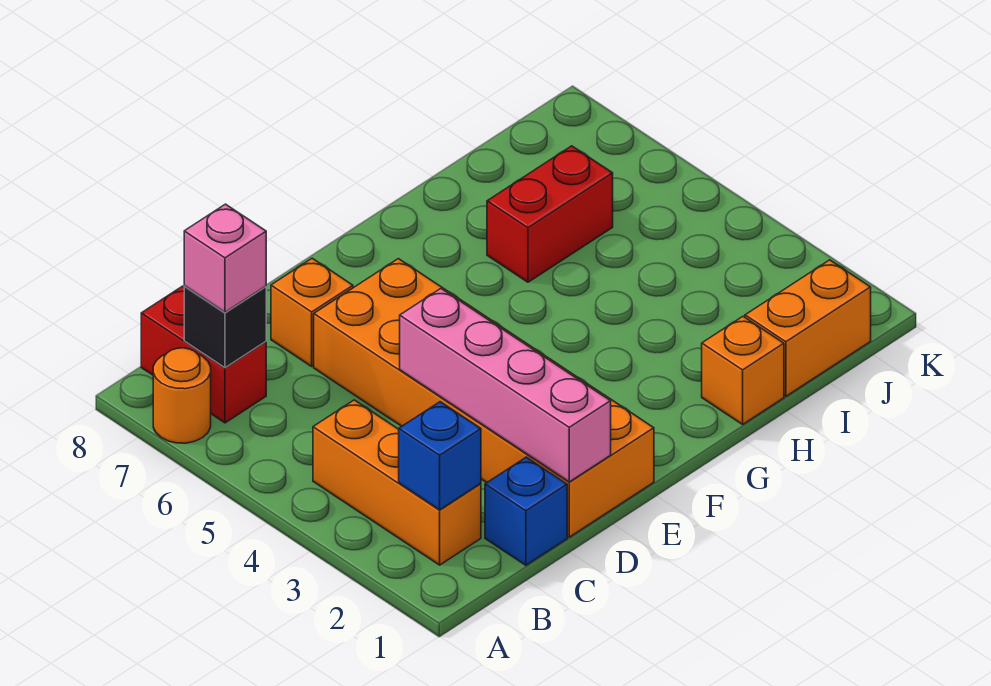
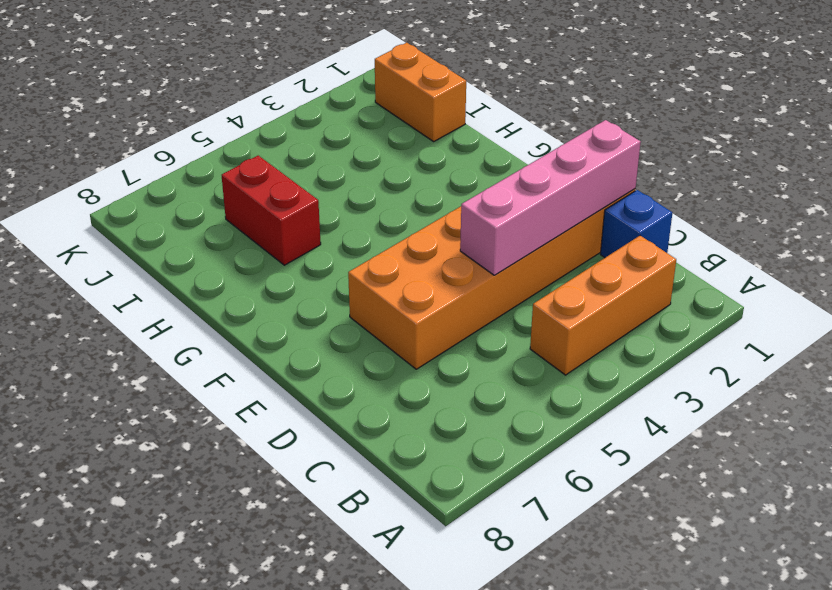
none -> orange round brick A7 level 1
none -> red brick B7:B8 level 1
none -> orange brick D7 level 1

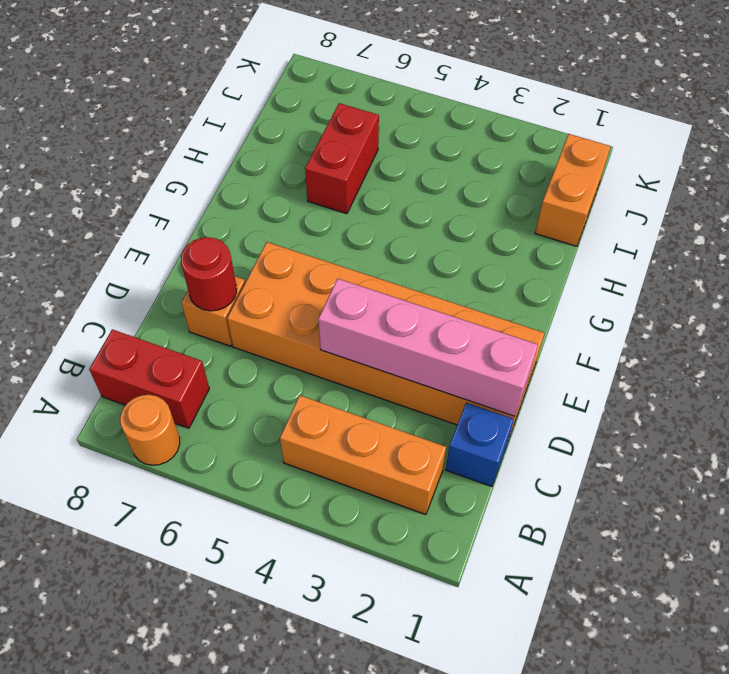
red round brick D7 level 2 -> none
none -> orange brick H1 level 1
none -> blue brick B2 level 2
none -> black brick B7 level 2

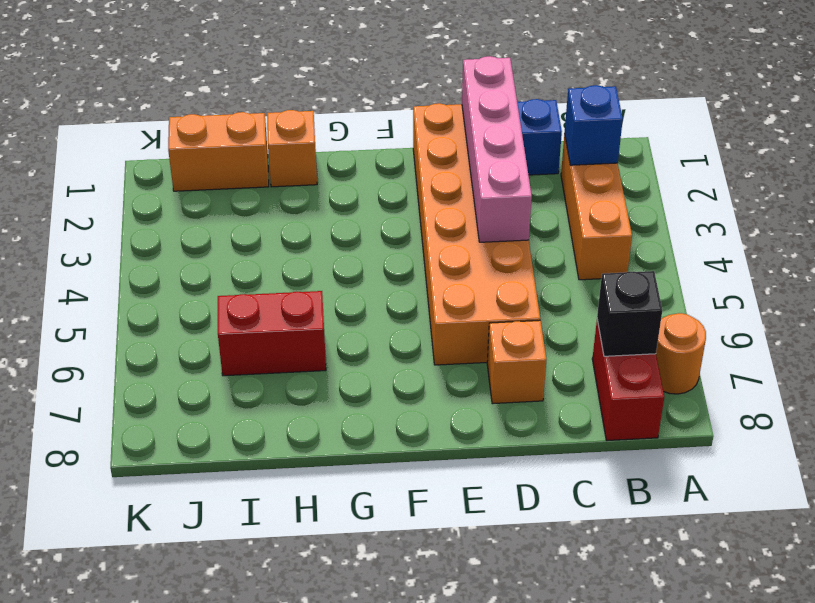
none -> pink brick B7 level 3

